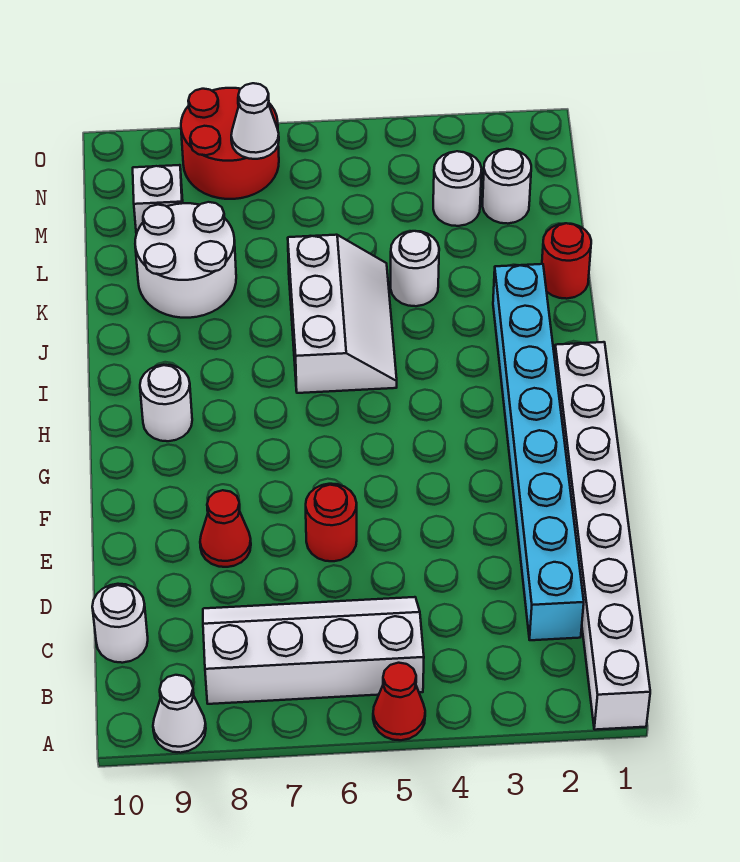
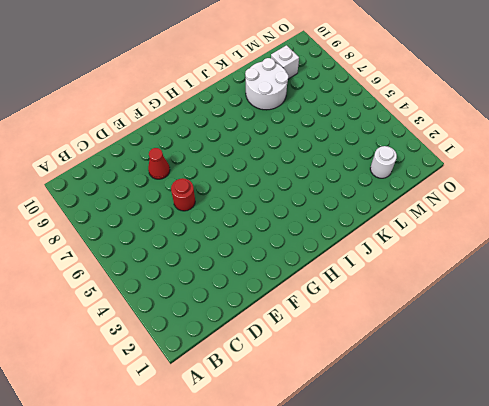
none -> white brick A1:H1 level 1
none -> red cone A5 level 1
none -> white cone A9 level 1

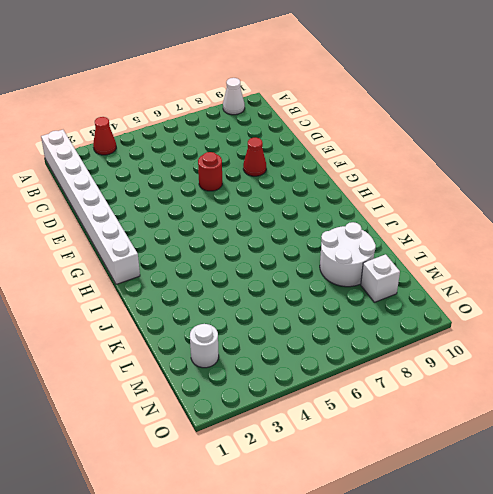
red cone A3 level 1 -> red cone A5 level 1
none -> white slope B5:C8 level 1 top B
none -> cyan brick C2:J2 level 1
none -> white round brick C10 level 1

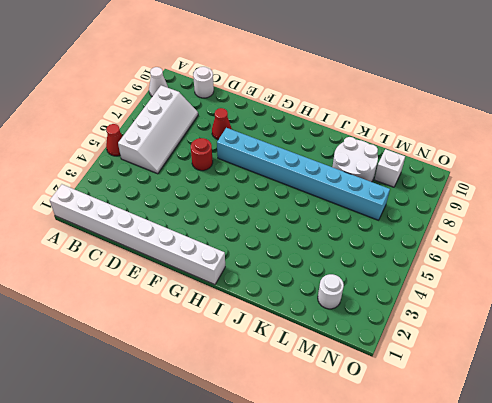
cyan brick F7:M7 level 1 -> cyan brick C2:J2 level 1
none -> white round brick H9 level 1
none -> white slope I5:K6 level 1 top 6
none -> red round brick K1 level 1

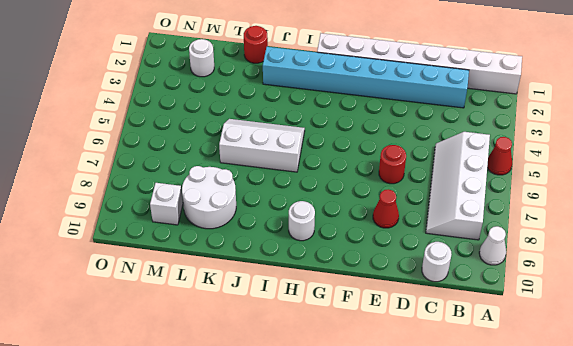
none -> white round brick K4 level 1
none -> white round brick M3 level 1
none -> red round brick N7:O8 level 1

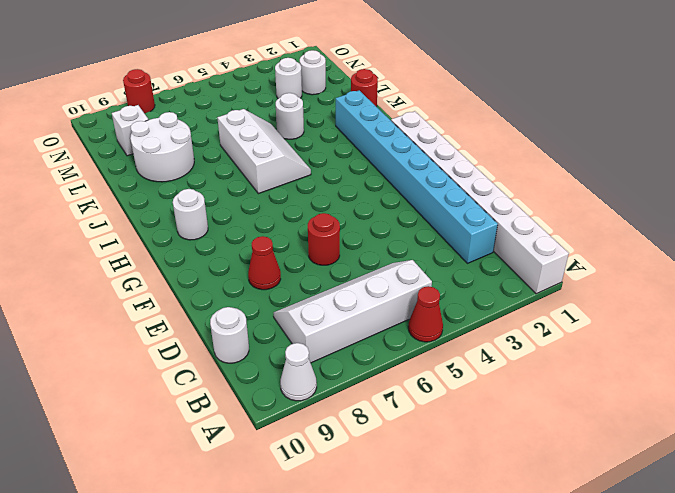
red round brick O8 level 1 -> red round brick N7:O8 level 1
none -> white cone N7 level 2

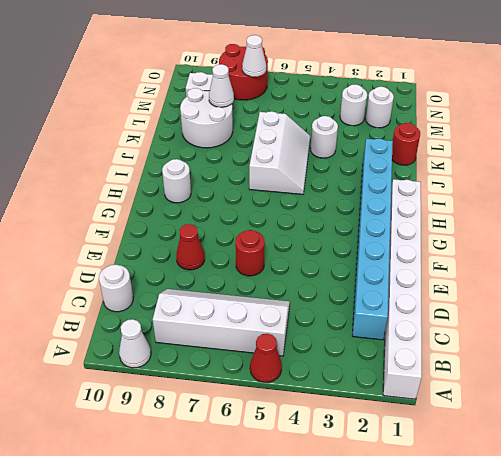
white cone L8 level 2 -> none

